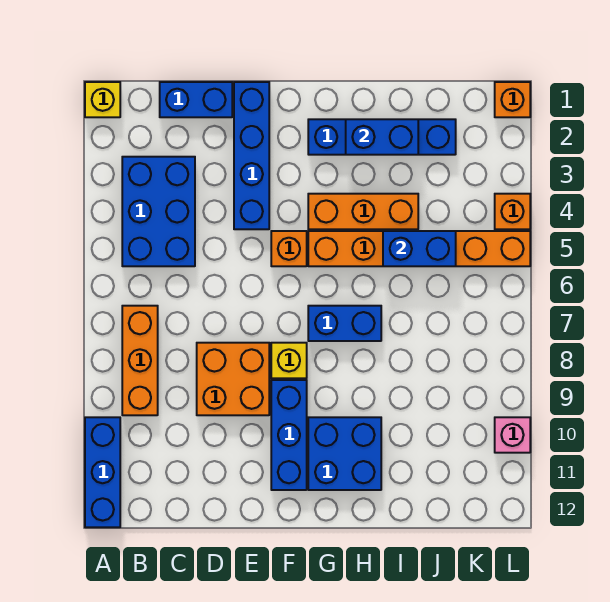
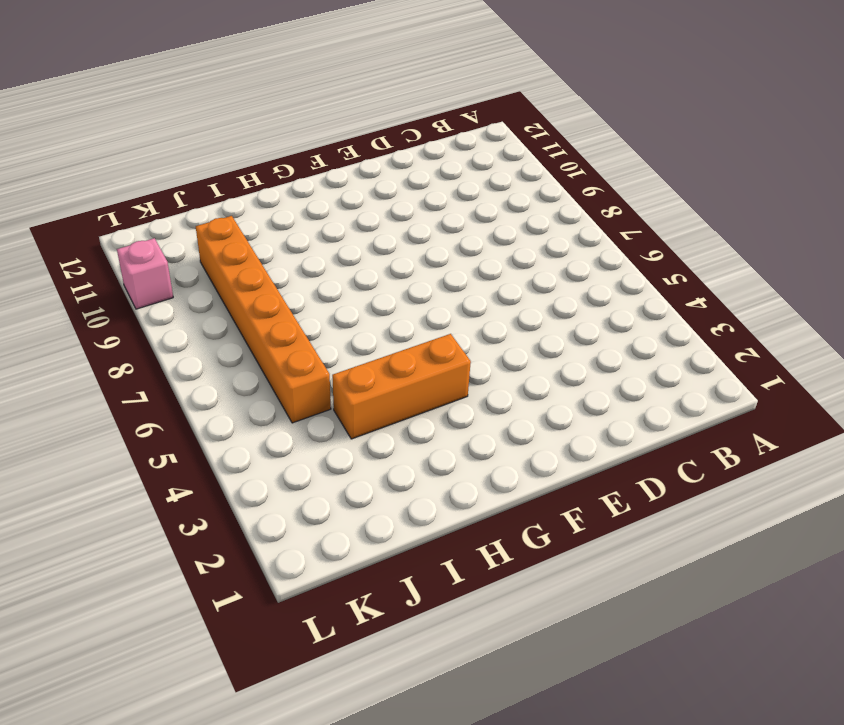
orange brick J5:J10 level 1 -> orange brick G5:L5 level 1
none -> yellow brick A1 level 1
none -> blue brick A10:A12 level 1
none -> blue brick B3:C5 level 1

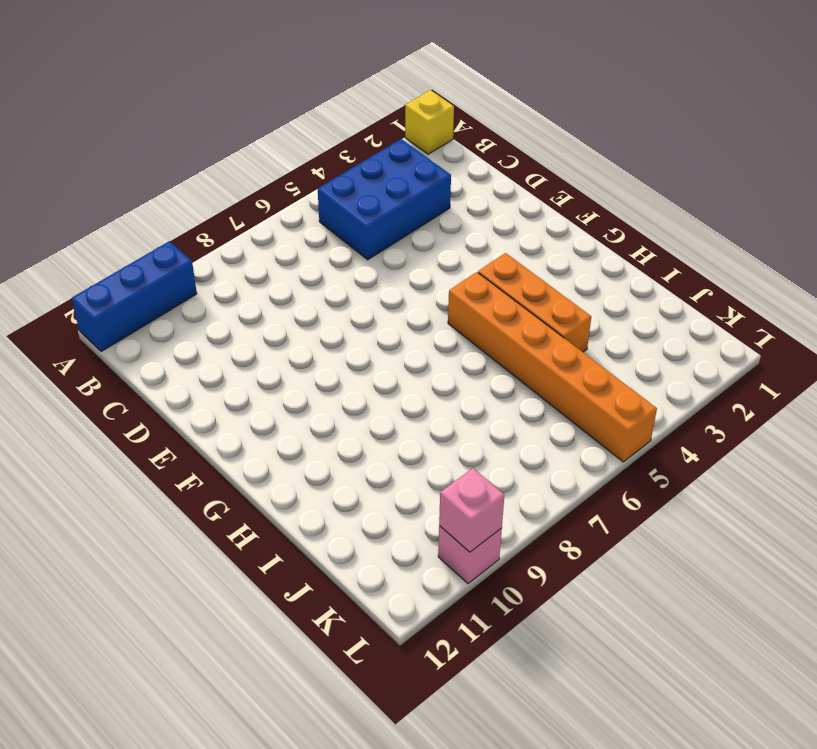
pink brick L10 level 2 -> none
none -> orange brick B7:B9 level 1
none -> blue brick C1:D1 level 1
none -> orange brick D8:E9 level 1

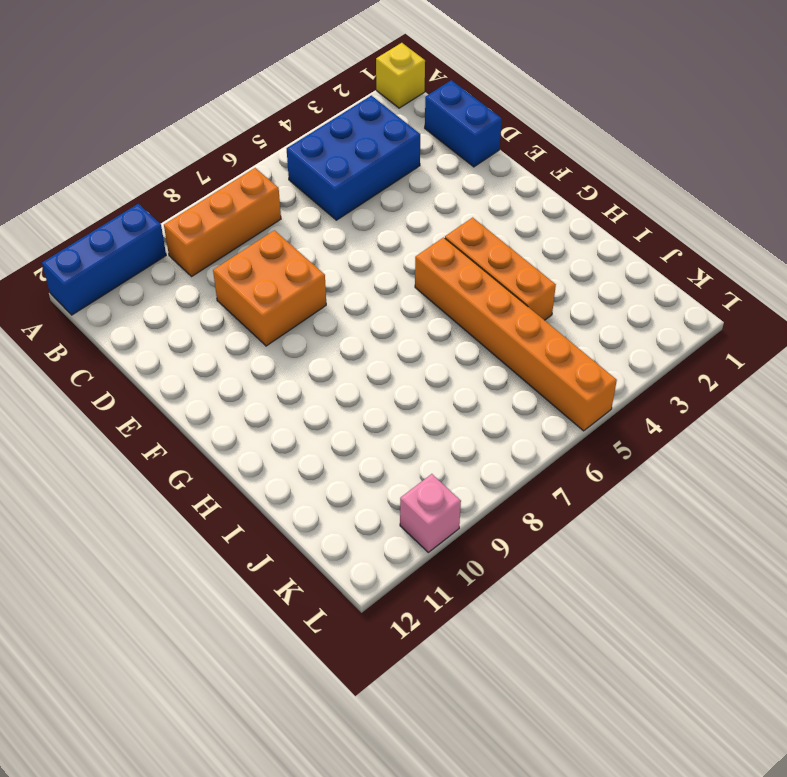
none -> blue brick E1:E4 level 1
none -> orange brick F5 level 1
none -> yellow brick F8 level 1

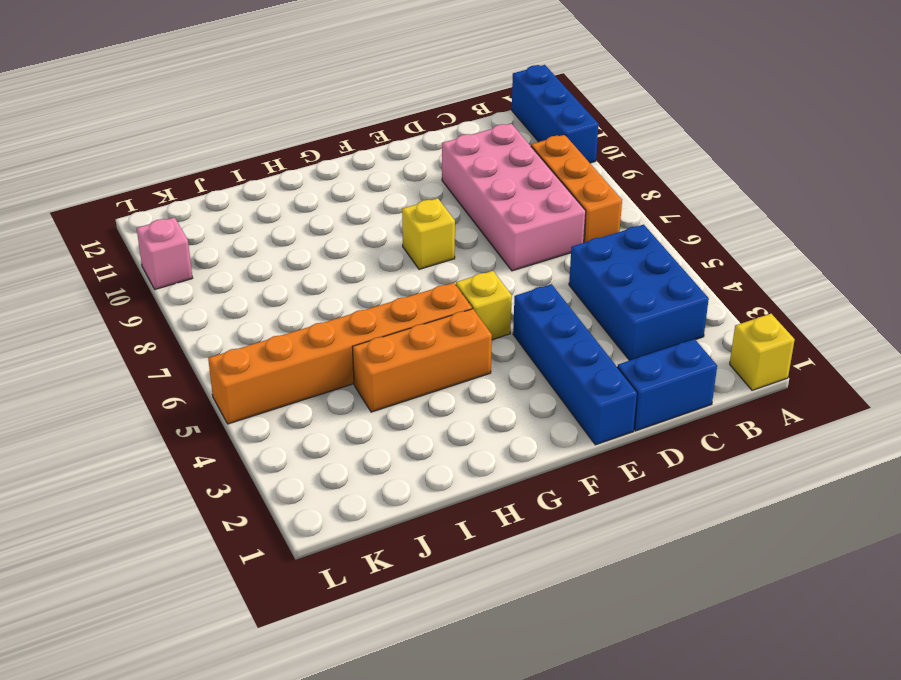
pink brick C7:D10 level 1 -> orange brick D8:E9 level 1
yellow brick F5 level 1 -> orange brick F5 level 1
none -> blue brick F9:F11 level 1
none -> blue brick G2:J2 level 1
none -> blue brick G7:H7 level 1

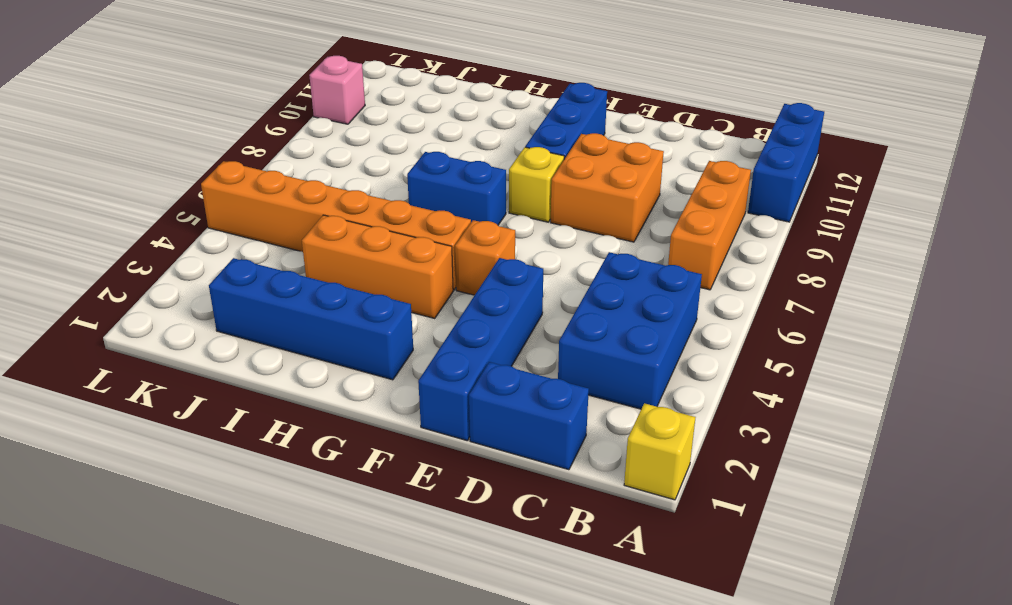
none -> blue brick G10:H11 level 1
none -> orange brick L1 level 1
none -> orange brick L4 level 1

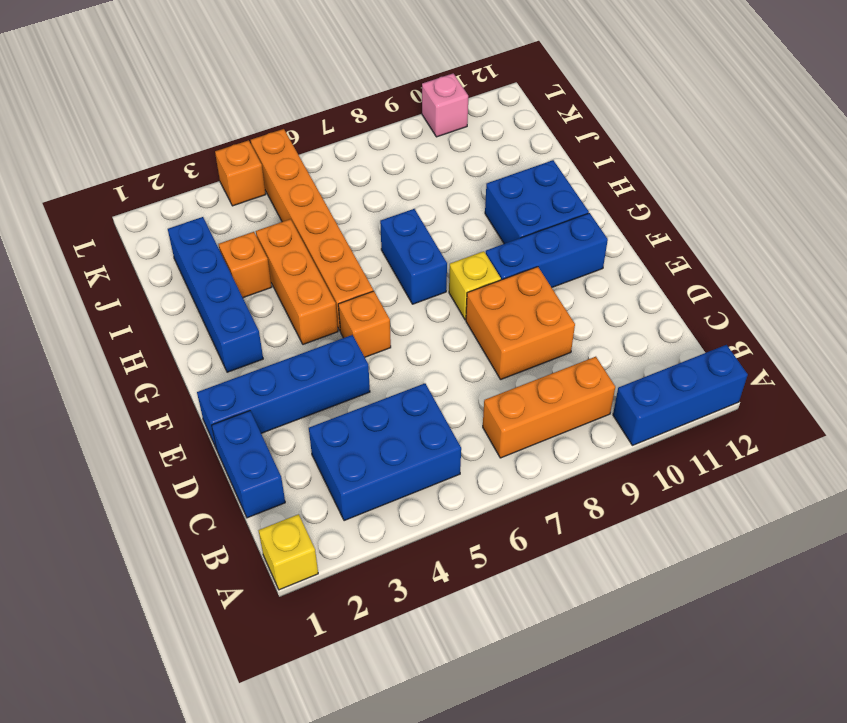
orange brick I3 level 1 -> orange brick L1 level 1
none -> blue brick H2:I2 level 2
none -> blue brick I5:J5 level 2

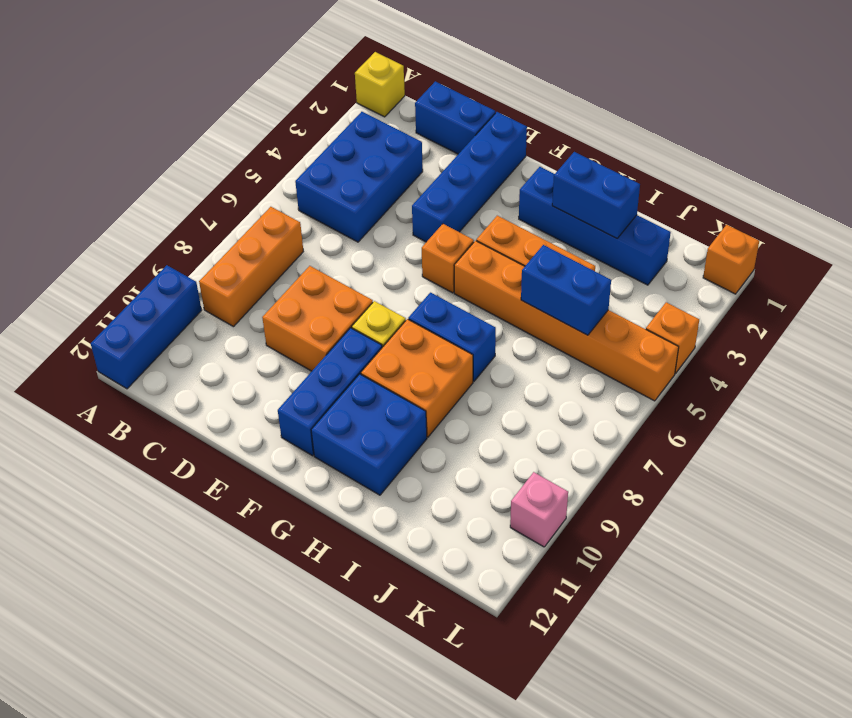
orange brick G8:H9 level 1 -> none

